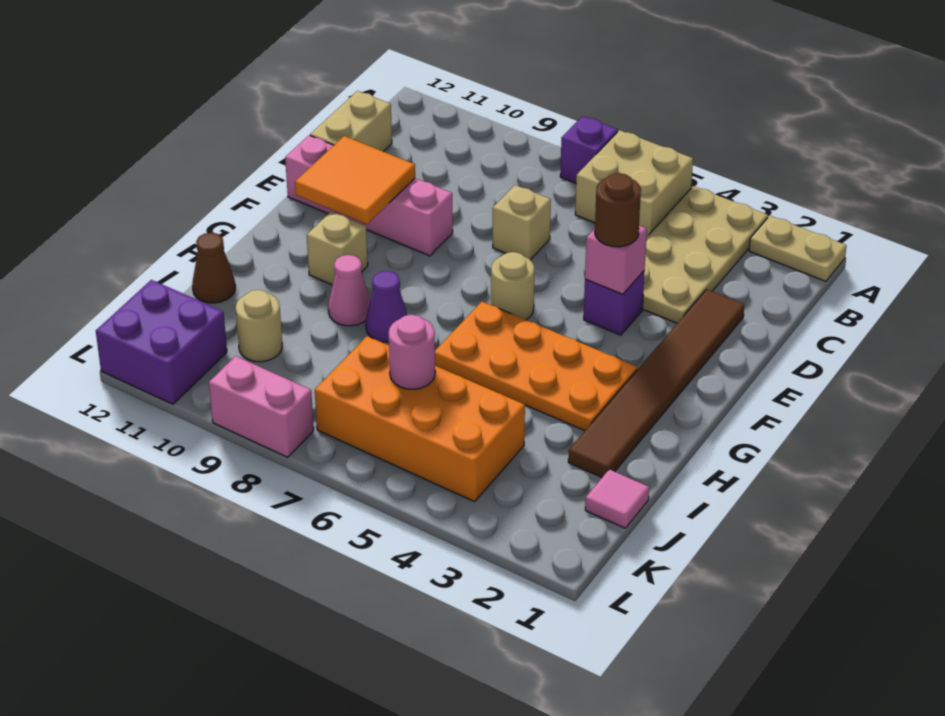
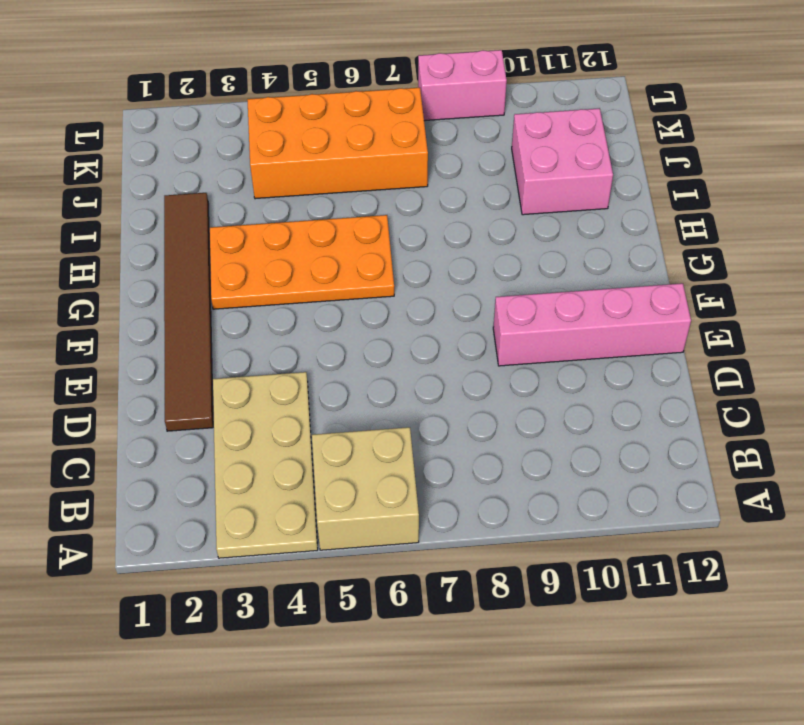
pink brick I10:J11 level 1 -> tan round brick J10 level 1
none -> tan plate A1:A2 level 1
none -> purple brick A7 level 1
none -> tan brick C12:D12 level 1

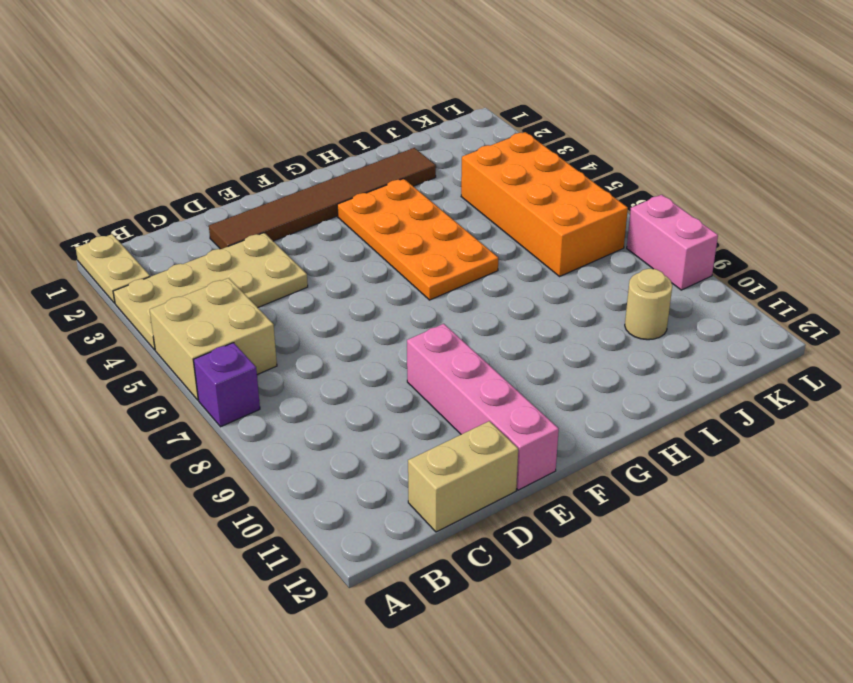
none -> tan brick D7 level 1
none -> purple brick E4 level 1
none -> tan round brick F6 level 1

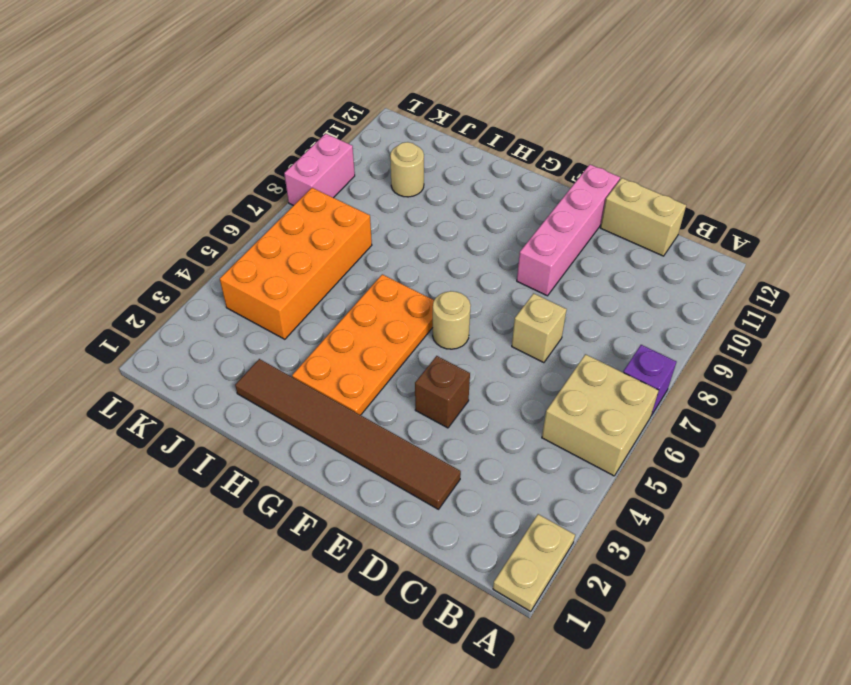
brown brick E4 level 1 -> purple brick E4 level 1
none -> tan plate A3:D4 level 1
none -> tan brick G10 level 1
none -> purple cone H8 level 1

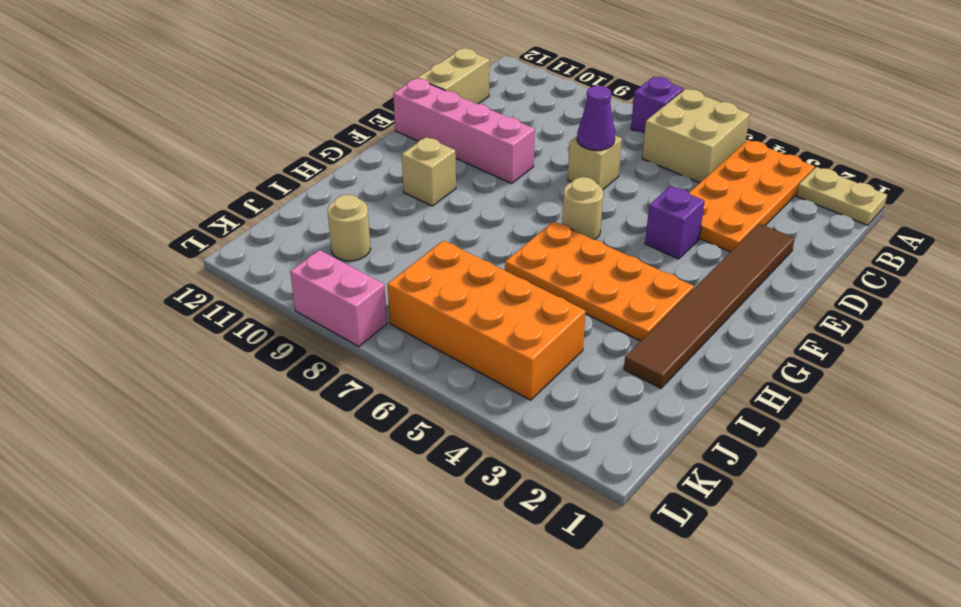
orange plate A3:D4 level 1 -> tan plate A3:D4 level 1
purple cone D7 level 2 -> purple cone H8 level 1
none -> pink cone H9 level 1
none -> brown cone I12 level 1
none -> pink tile J1 level 1

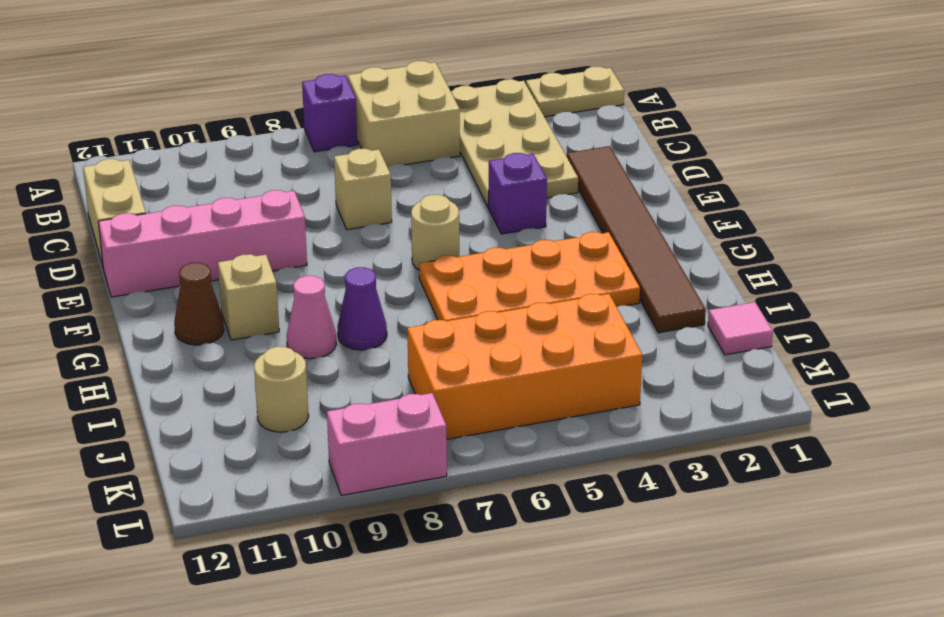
brown cone G11 level 1 -> brown cone I12 level 1
none -> purple brick K11:L12 level 1
none -> pink brick E4 level 2
none -> orange tile E10:F11 level 2

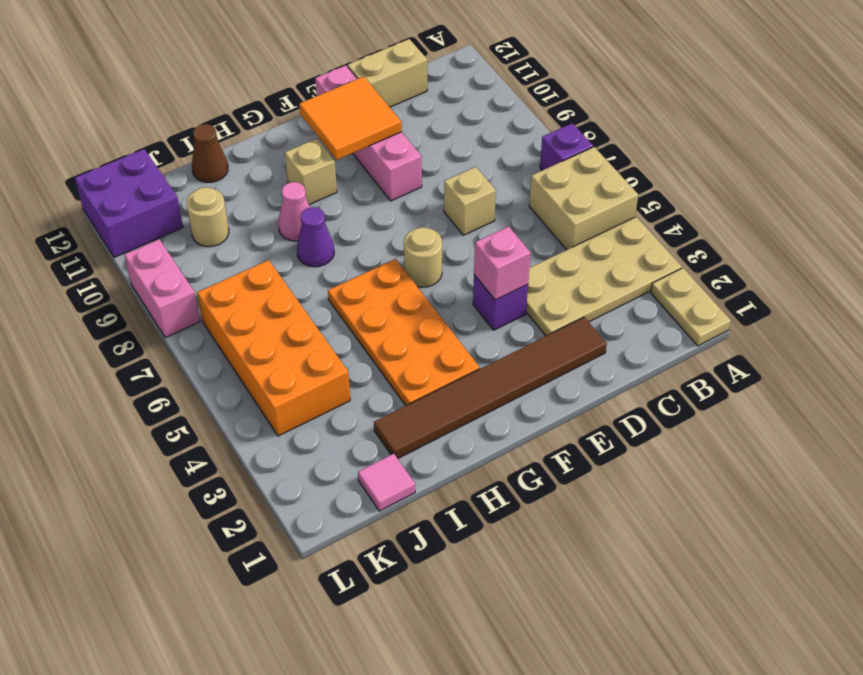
none -> pink round brick J6 level 2
none -> brown round brick E4 level 3

